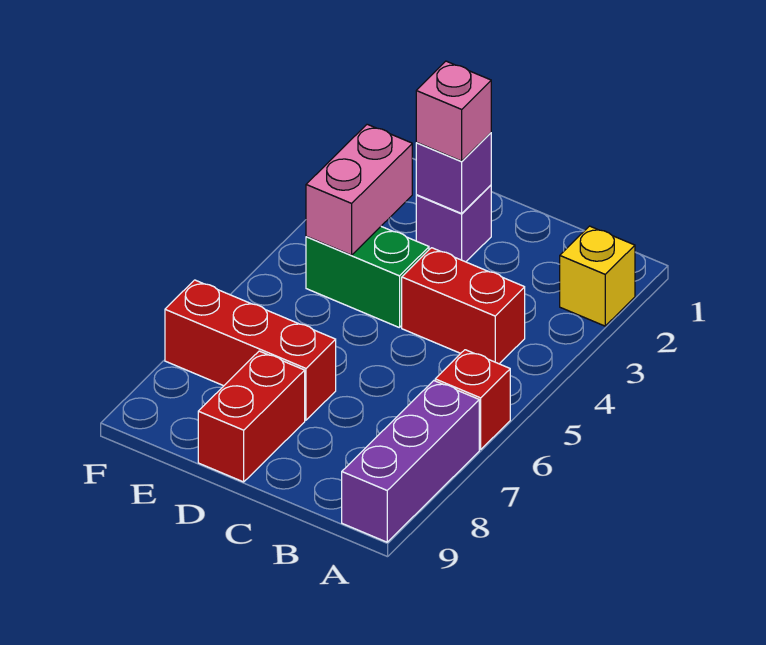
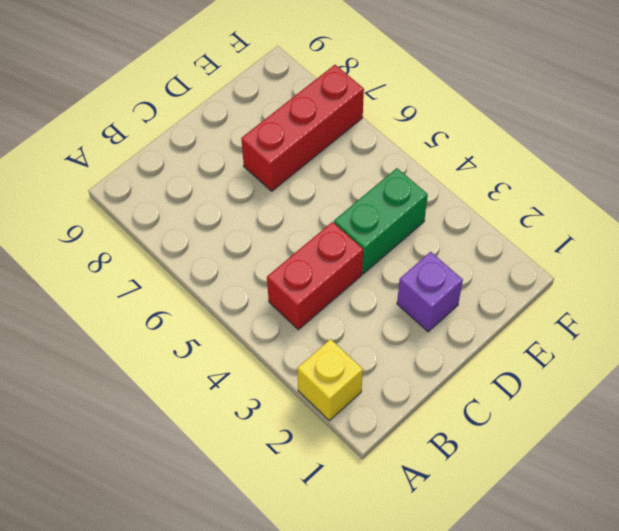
none -> red brick A6 level 1
none -> purple brick A7:A9 level 1

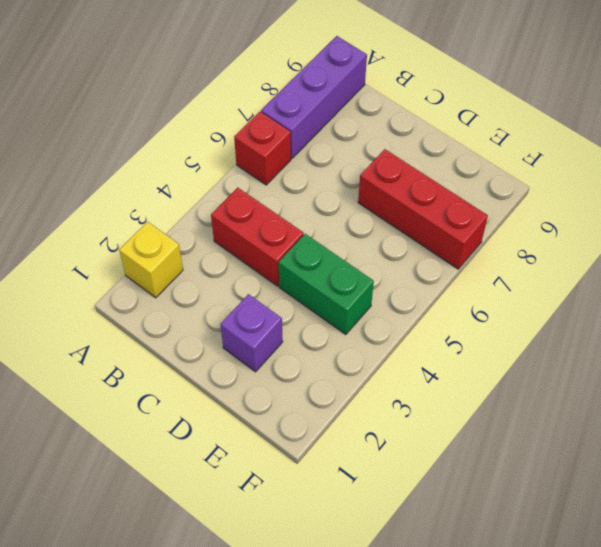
none -> red brick D8:D9 level 1
none -> purple brick D2 level 2

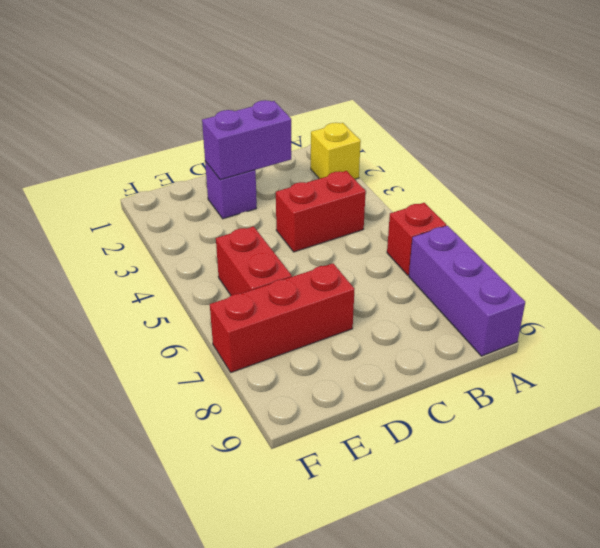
purple brick C2:D2 level 2 -> purple brick D2 level 2
red brick E5:E6 level 1 -> red brick D8:D9 level 1
none -> green brick D4:E4 level 1
none -> pink brick E3:E4 level 2

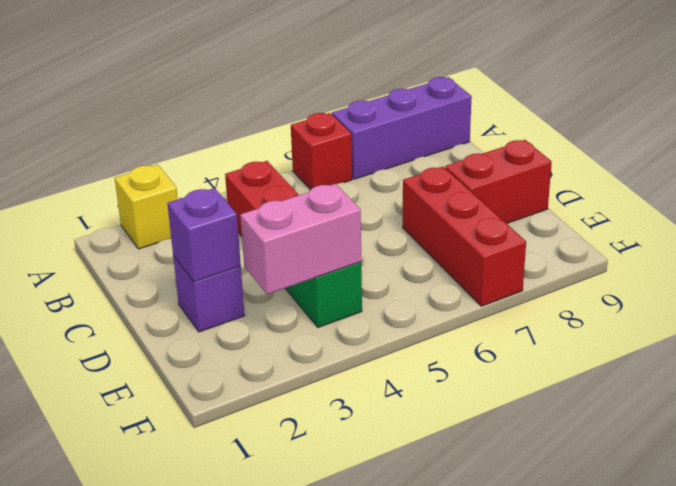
none -> pink brick D2 level 3

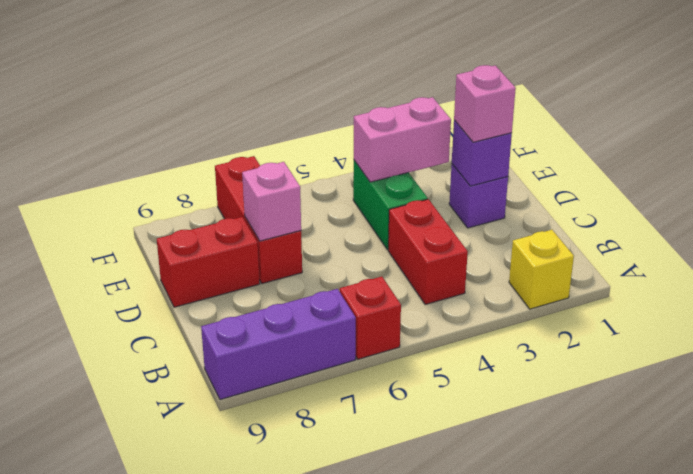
pink brick D7 level 2 -> none

